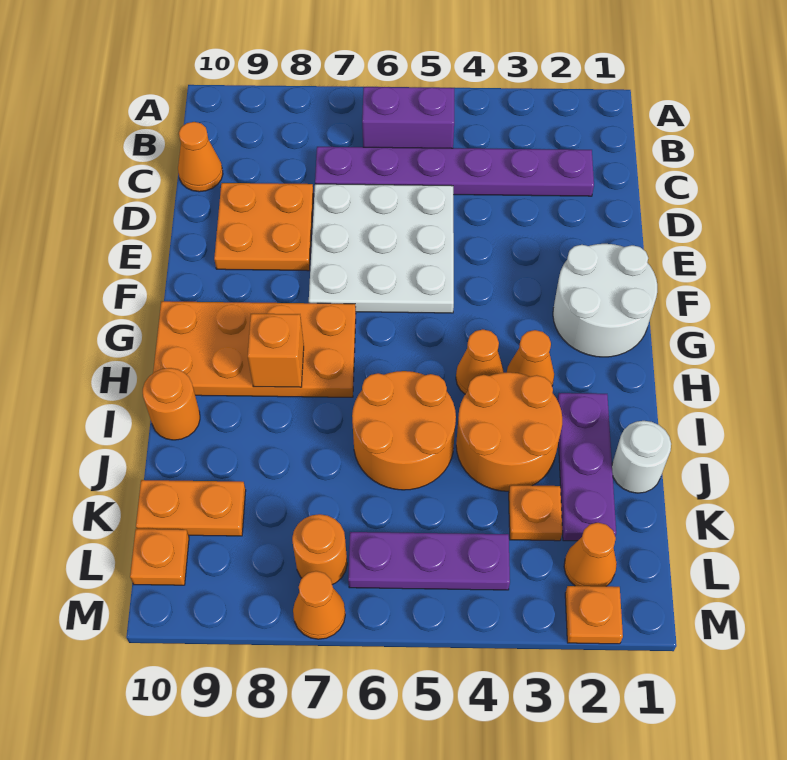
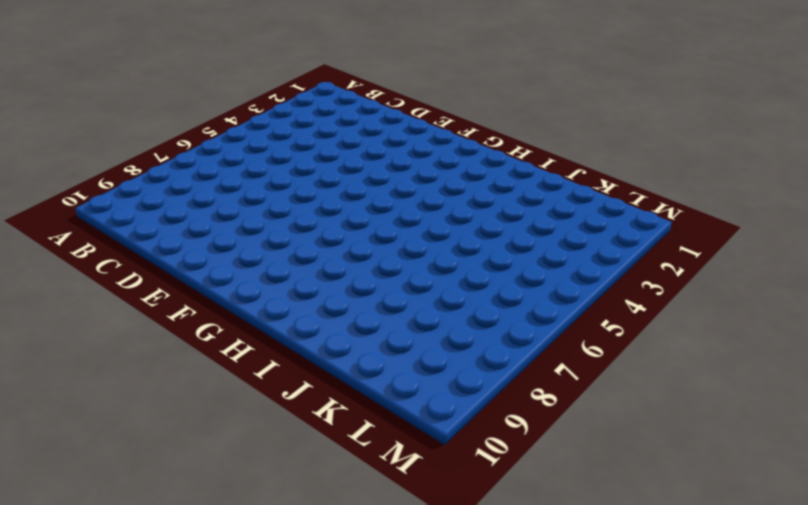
none -> purple brick B5:B6 level 1
none -> purple plate C2:C7 level 1
none -> orange cone C10 level 1

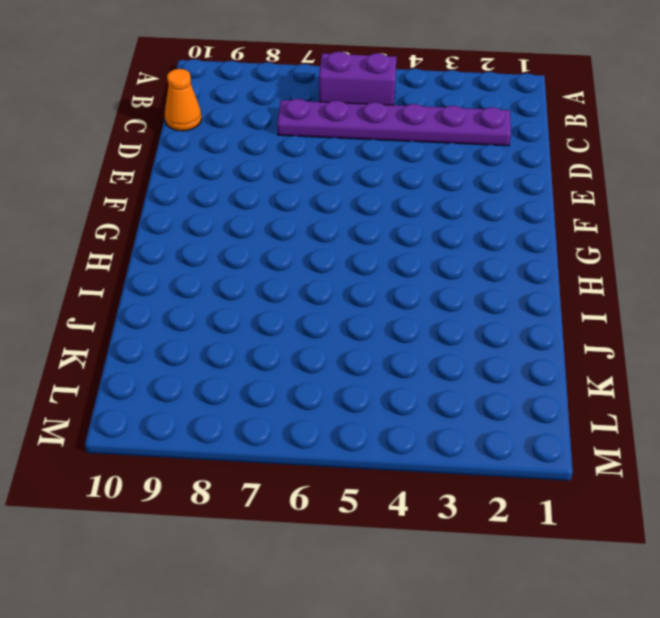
none -> white plate D5:F7 level 1
none -> orange plate D8:E9 level 1
none -> white round brick F1:G2 level 1

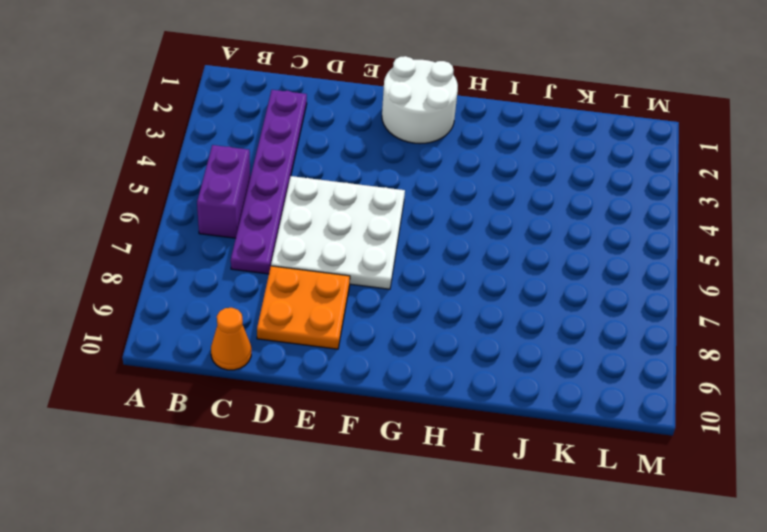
none -> orange plate G7:H10 level 1
none -> orange cone H3 level 1
none -> orange cone H4 level 1

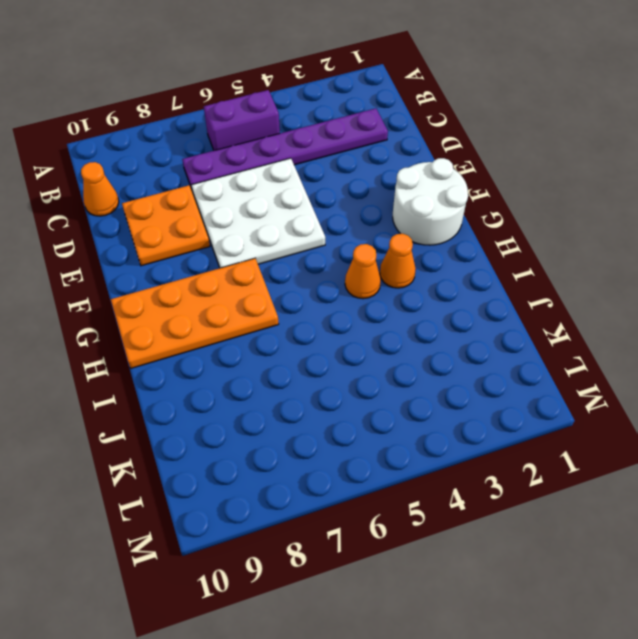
none -> purple plate I2:K2 level 1
none -> orange round brick I3:J4 level 1
none -> orange round brick I5:J6 level 1

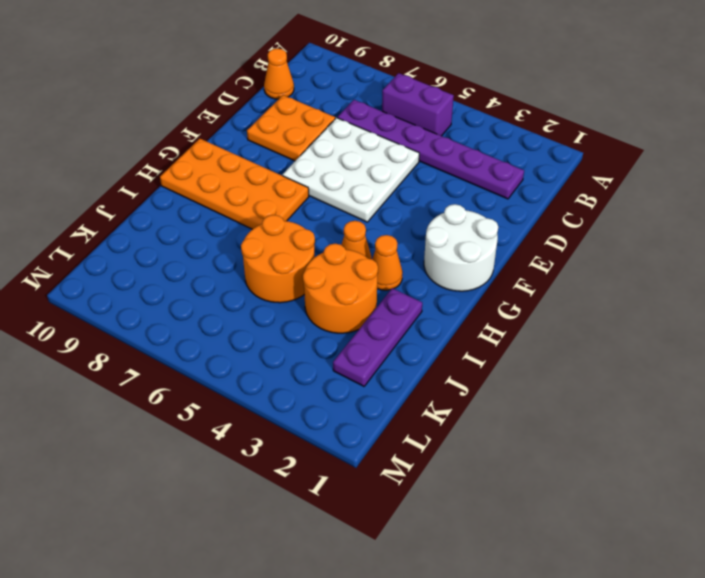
none -> orange round brick I10 level 1
none -> white round brick J1 level 1
none -> orange plate K3 level 1

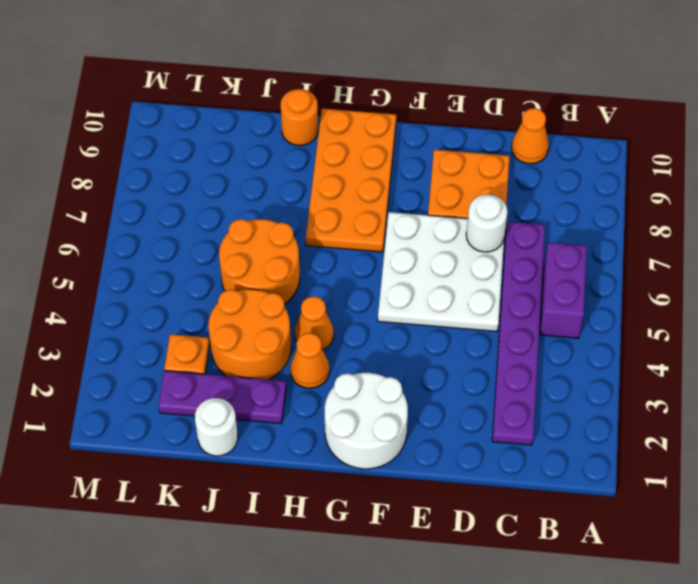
white round brick D7 level 2 -> none
none -> orange plate K9:K10 level 1
none -> orange cone L2 level 1
none -> purple plate L4:L6 level 1

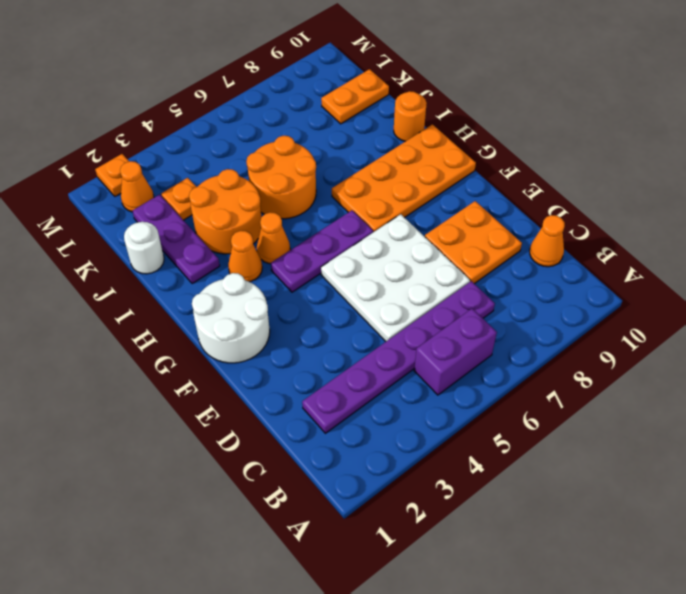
purple plate G4:G6 level 1 -> purple plate L4:L6 level 1
none -> orange round brick L7 level 1
none -> orange plate L10 level 1
none -> orange cone M7 level 1

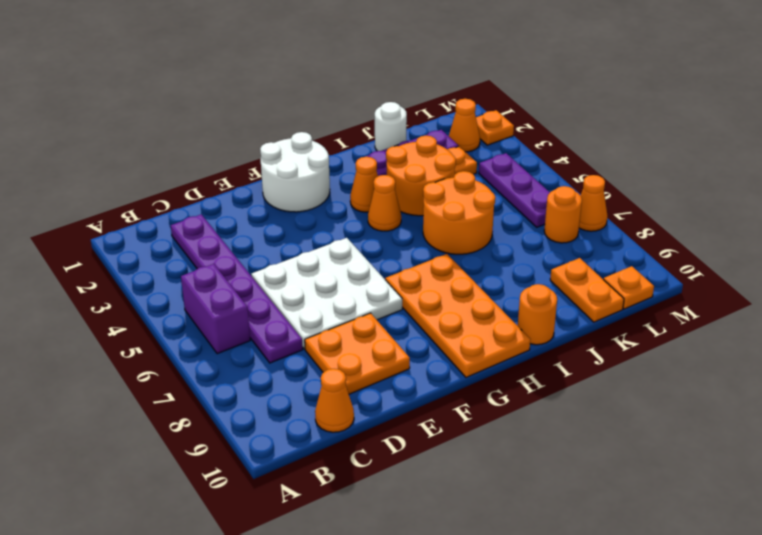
none -> orange brick H8 level 2

